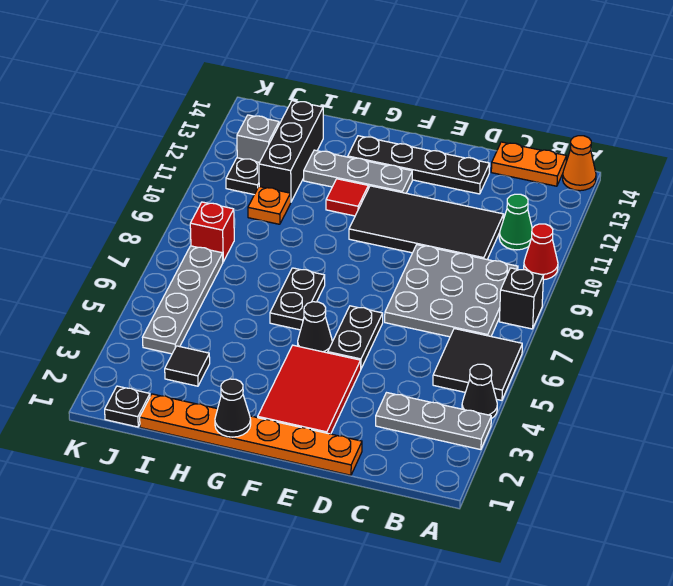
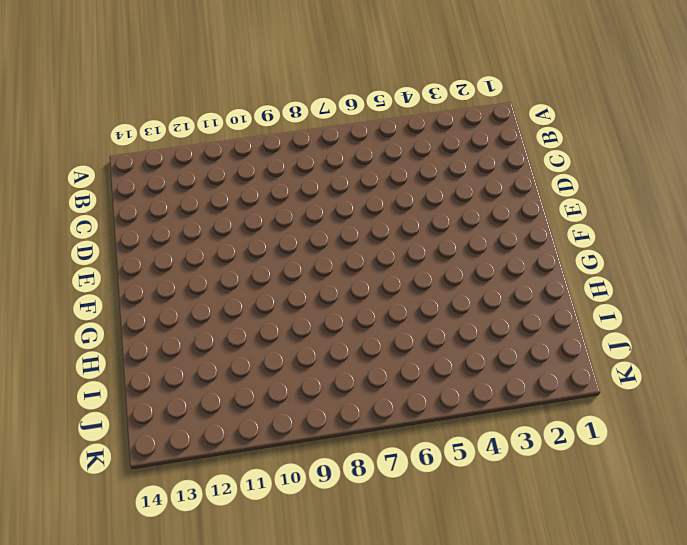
none -> grey plate A3:C3 level 1
none -> black cone A4 level 1
none -> black tile A5:B6 level 1

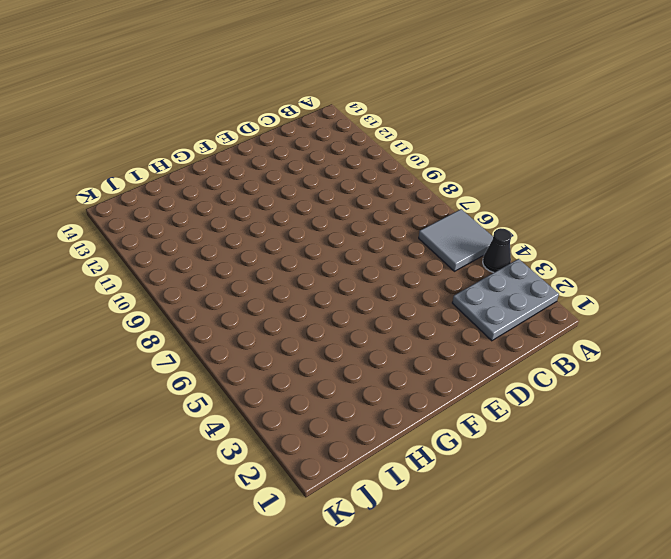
grey plate A2:C3 level 1 -> grey plate A3:C3 level 1
grey tile A5:B6 level 1 -> black tile A5:B6 level 1
none -> black brick A8 level 1
none -> red cone A10 level 1
none -> orange cone A14 level 1

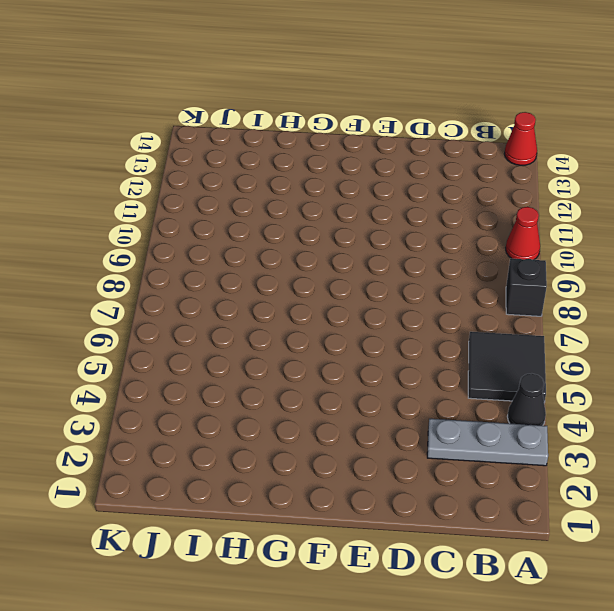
red cone A14 level 1 -> orange cone A14 level 1
none -> grey plate B7:D9 level 1
none -> green cone B11 level 1
none -> orange plate B14:C14 level 1

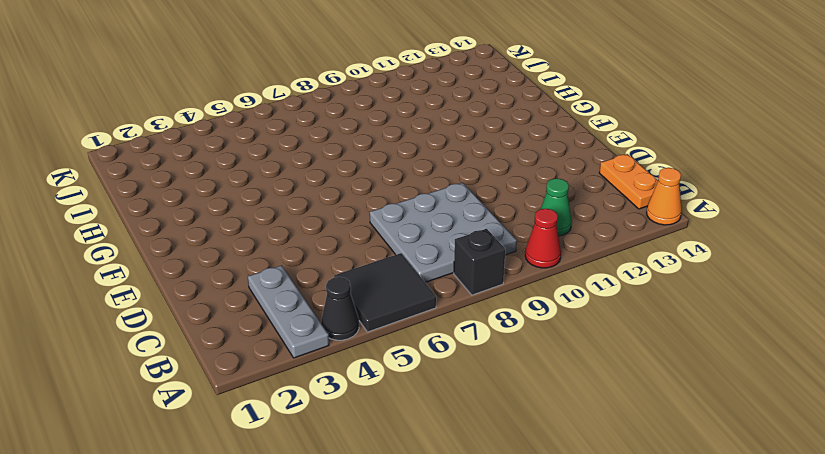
none -> black tile C10:F11 level 1
none -> orange plate D1:I1 level 1
none -> black plate D13:G13 level 1

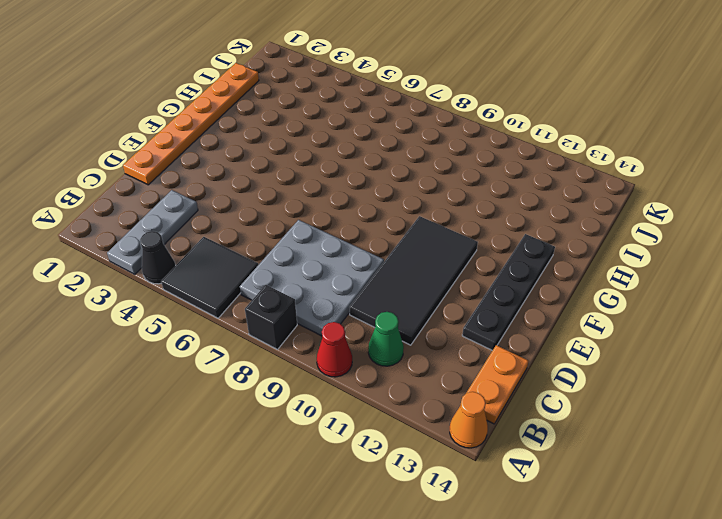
none -> red tile E2:F4 level 1
none -> black plate E5:E6 level 1
none -> black cone F5 level 1

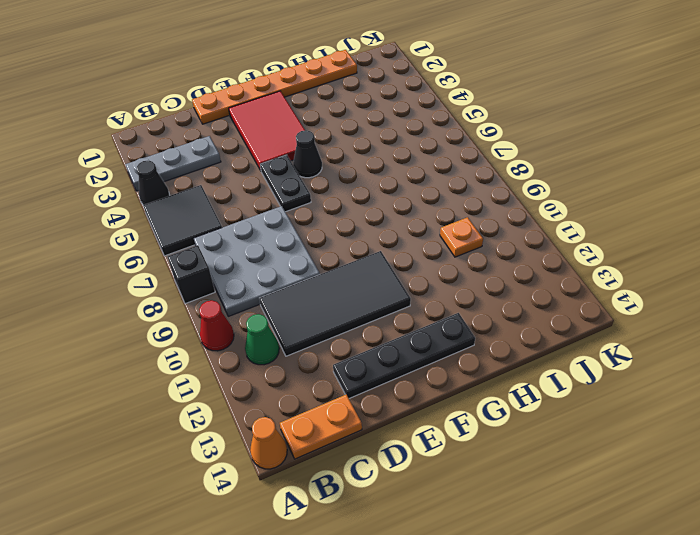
none -> grey plate F12:H12 level 1
none -> black plate G6:G7 level 1
none -> red tile G11 level 1

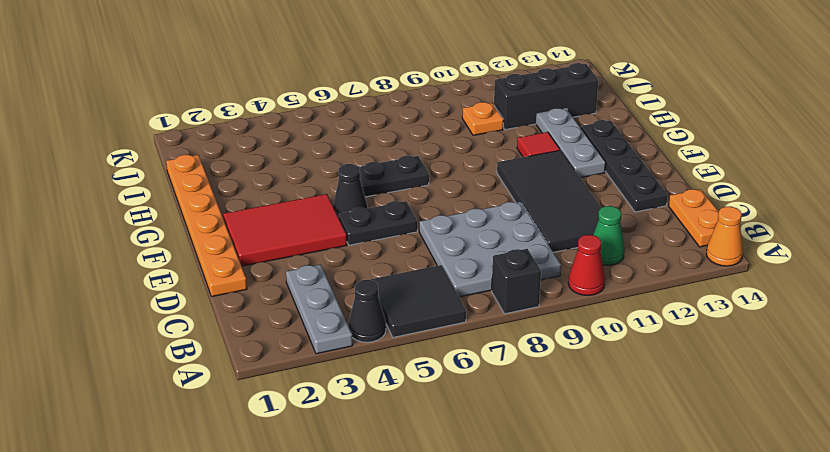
none -> black tile I3 level 1
none -> black plate J1 level 1
none -> grey plate J4:J7 level 1

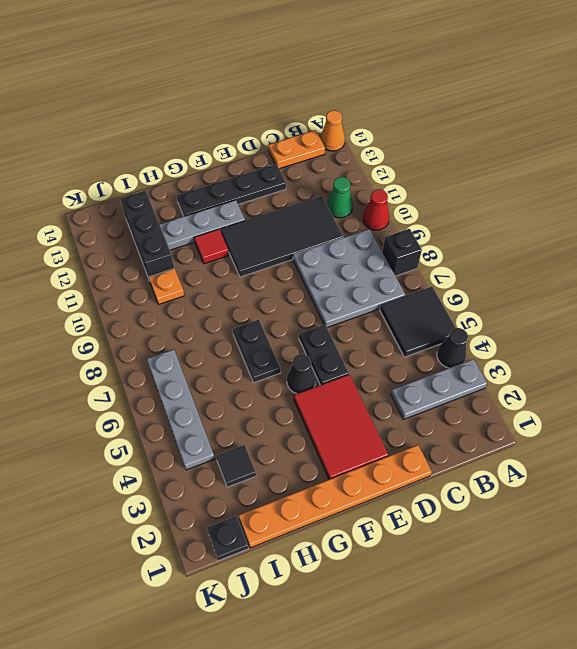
none -> red brick J8 level 1
none -> black plate J11 level 1
none -> grey brick J12 level 1

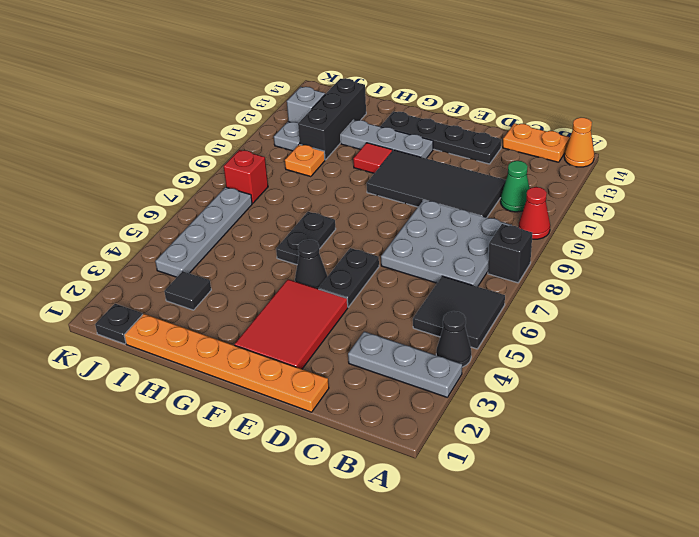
grey plate J11 level 1 -> black plate J11 level 1
none -> black cone G1 level 2

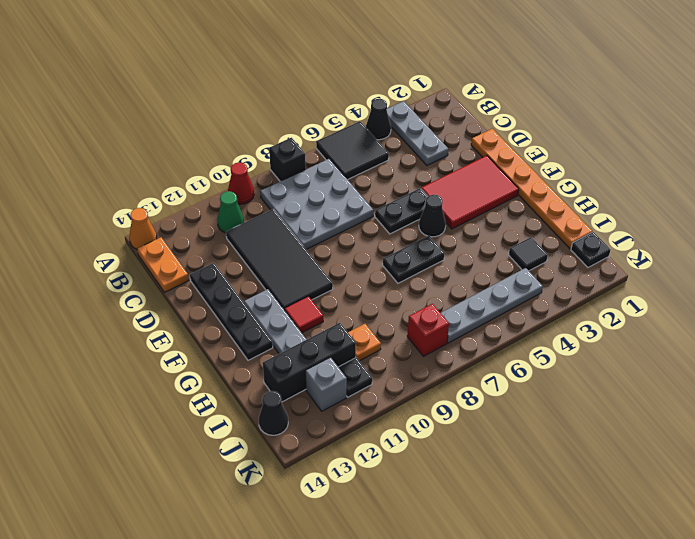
black cone J14 level 1 -> black cone G1 level 2

